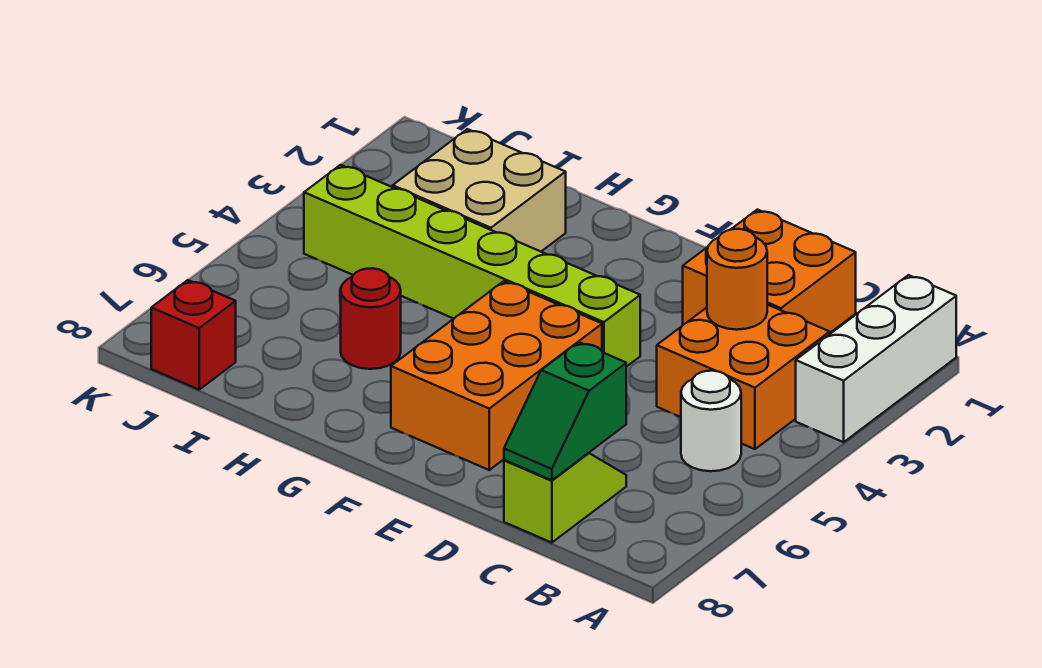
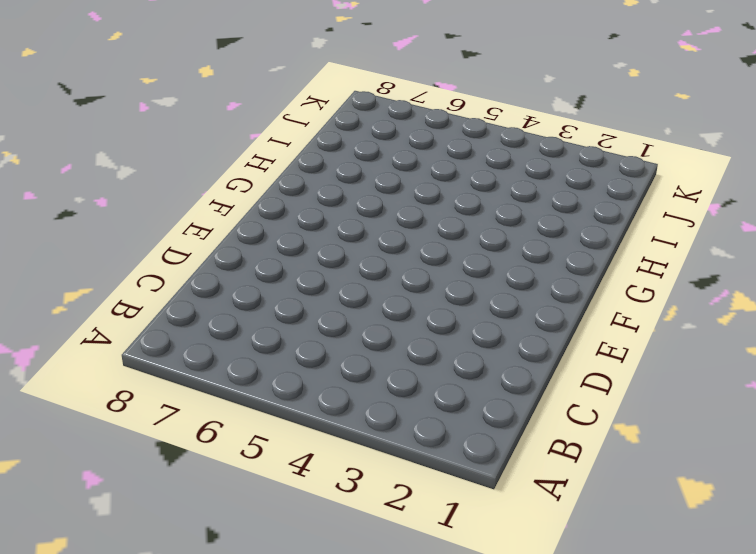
none -> white brick A1:A3 level 1
none -> orange brick B3:C4 level 1
none -> white round brick B5 level 1

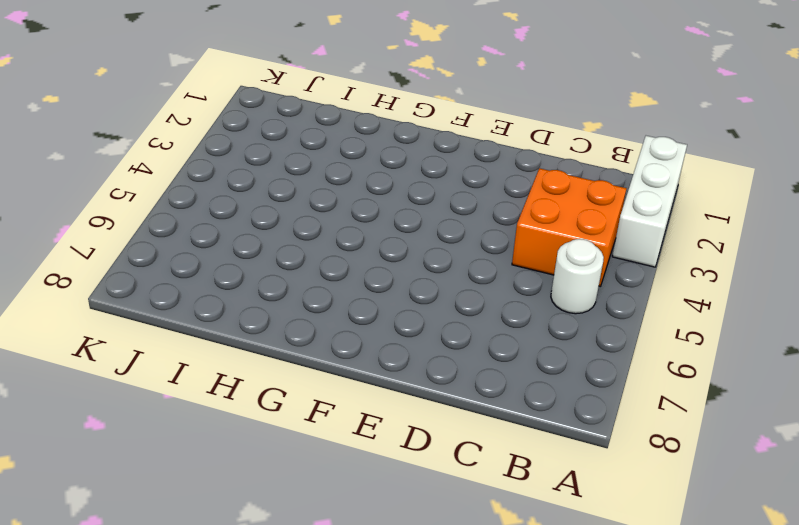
none -> orange brick C1:D2 level 1
none -> lime slope C7:C8 level 1 top 8
none -> lime brick E4:J4 level 1

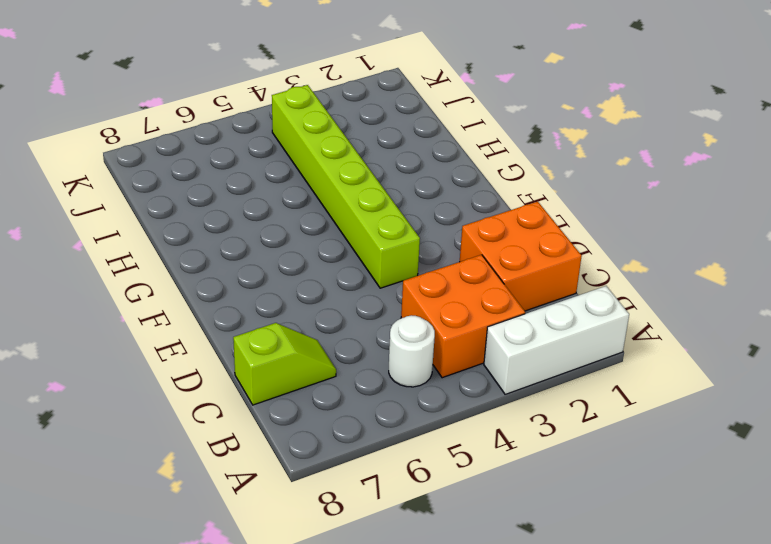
none -> orange brick E5:F7 level 1
none -> tan brick H2:I3 level 1
none -> red round brick H6 level 1

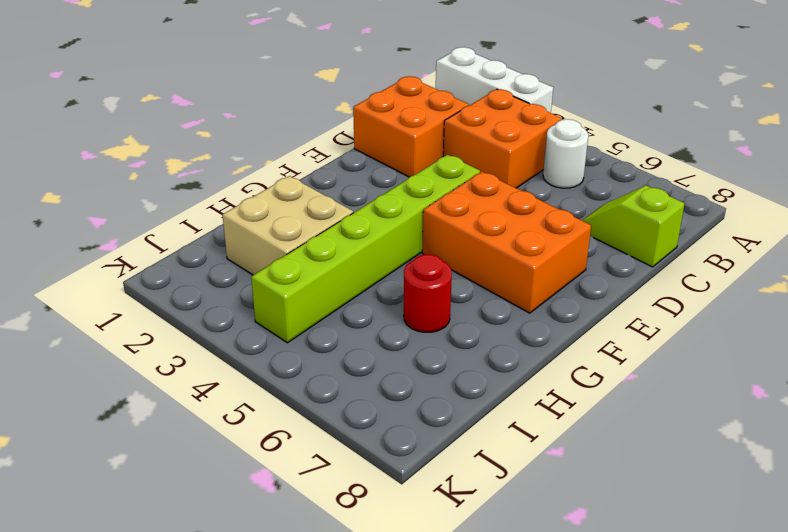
none -> red brick J8 level 1
none -> orange round brick C3 level 2
none -> green slope C7:C8 level 2 top 7

